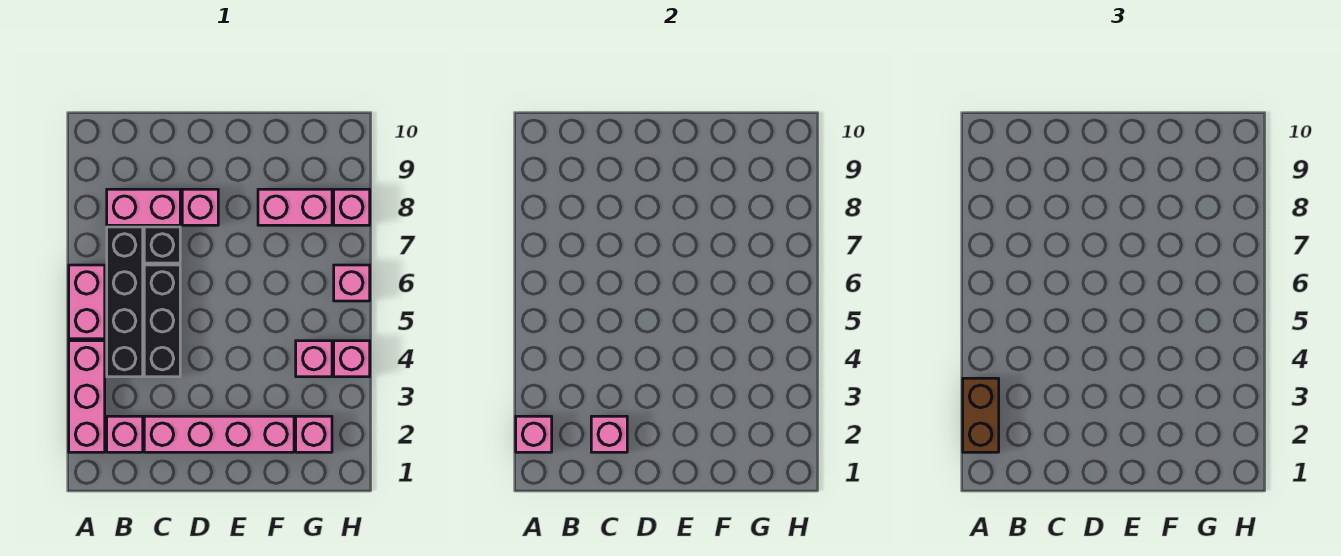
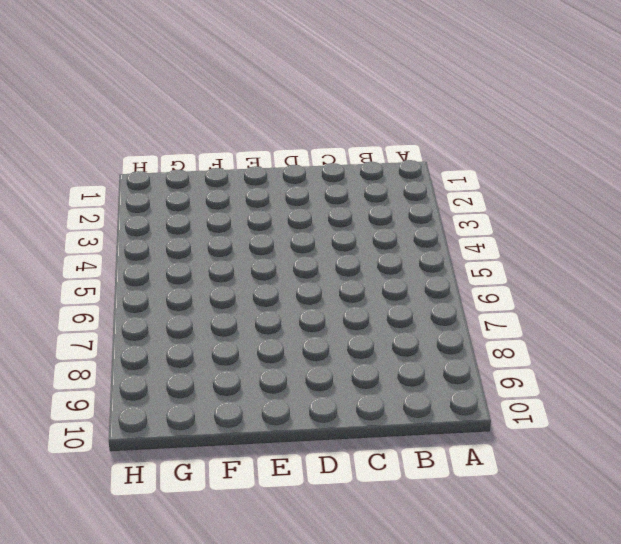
none -> pink brick A2:A4 level 1
none -> pink brick A5:A6 level 1
none -> pink brick B2 level 1

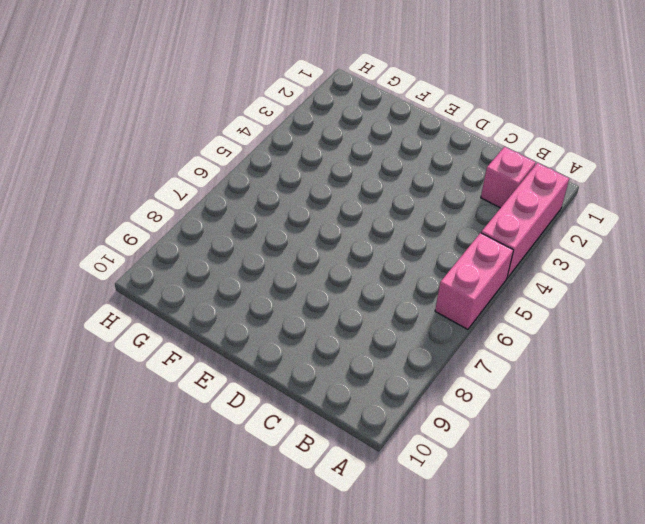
none -> black brick B4:B7 level 1
none -> pink brick B8:C8 level 1
none -> pink brick C2:F2 level 1

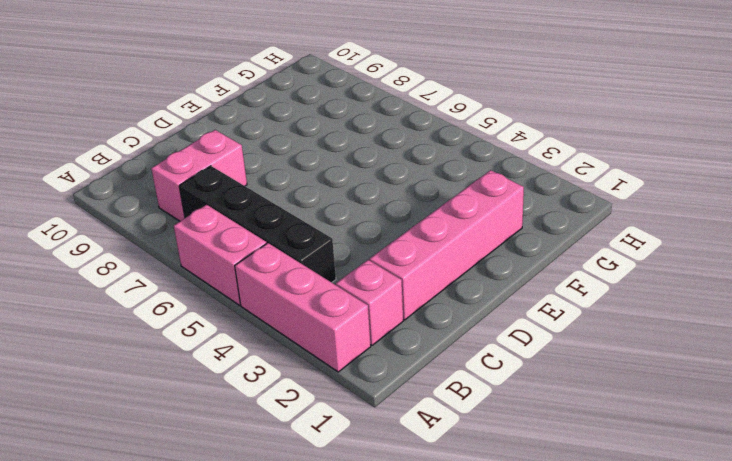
none -> black brick C4:C6 level 1
none -> black brick C7 level 1
none -> pink brick D8 level 1

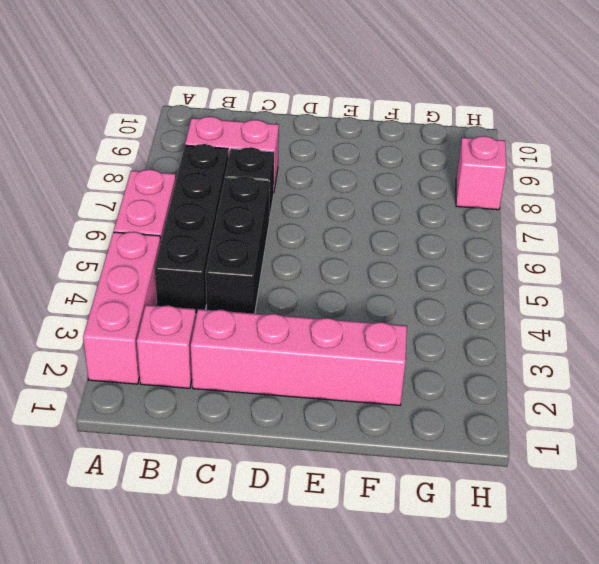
none -> pink brick D8 level 1
none -> pink brick F8:G8 level 1
none -> pink brick G2 level 1

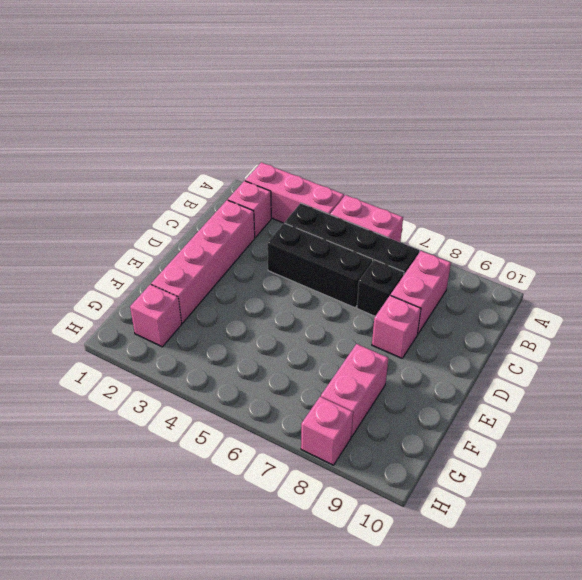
none -> pink brick G4 level 1
none -> pink brick H4 level 1
none -> pink brick H6 level 1

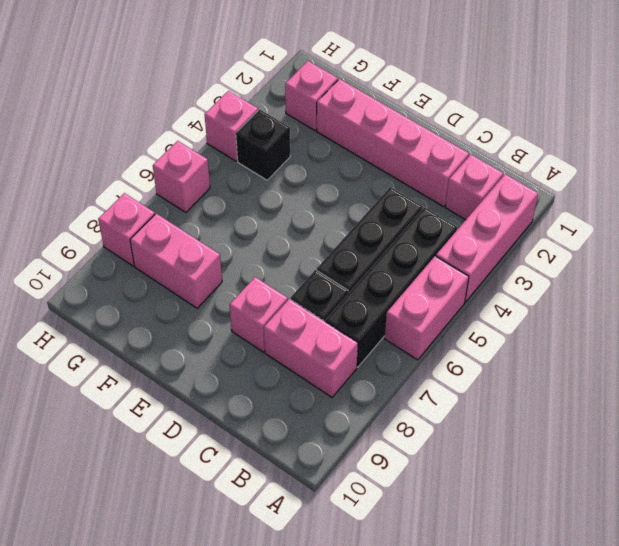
black brick G4 level 1 -> pink brick G4 level 1
none -> pink brick A2 level 2
none -> pink brick C2 level 2
none -> brown brick A2:A3 level 3

